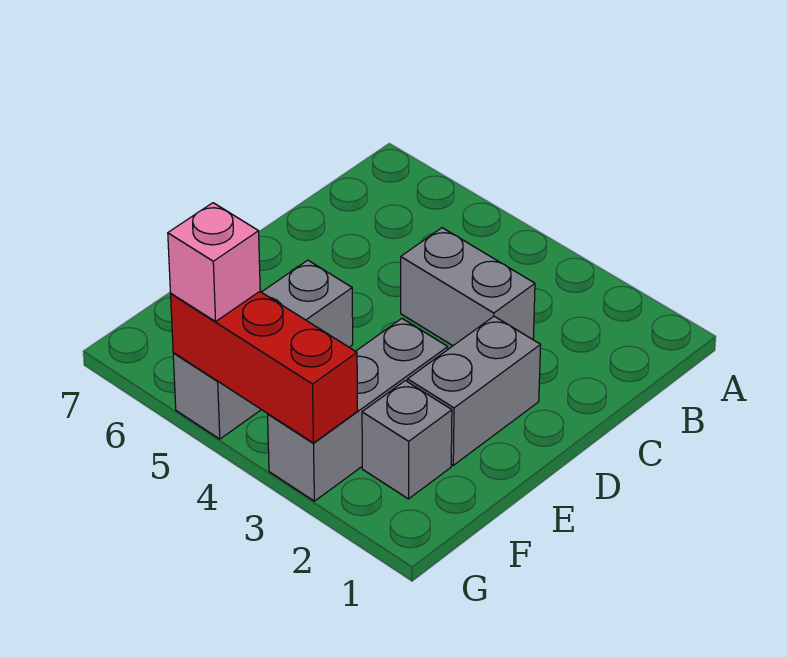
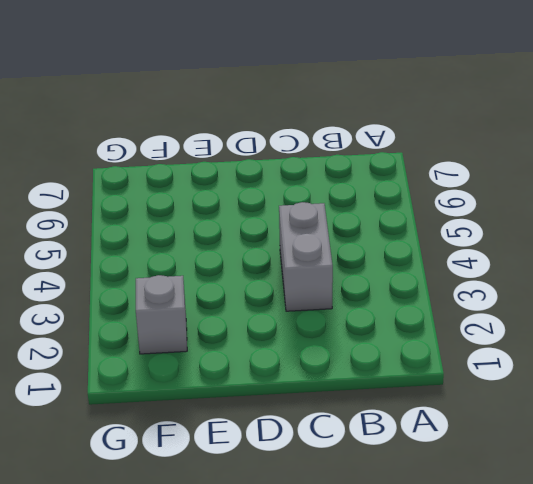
none -> grey brick D2:E2 level 1
none -> grey brick E3:G3 level 1

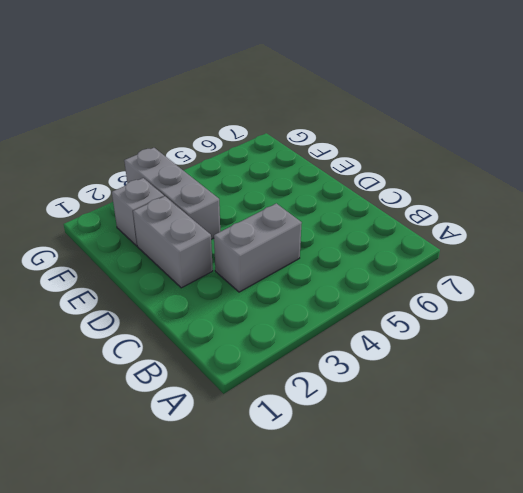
none -> grey brick E5:G5 level 1
none -> red brick G3:G5 level 2

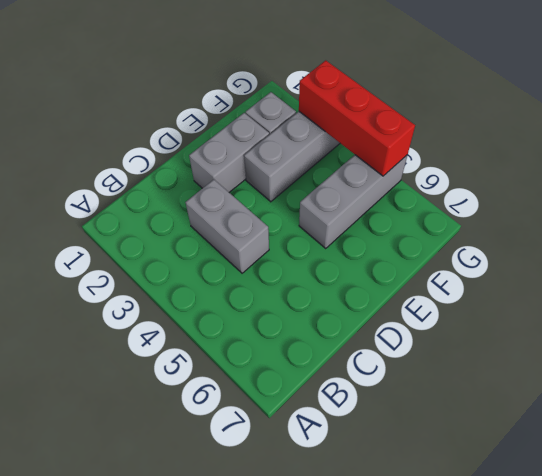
none -> pink brick G5 level 3

